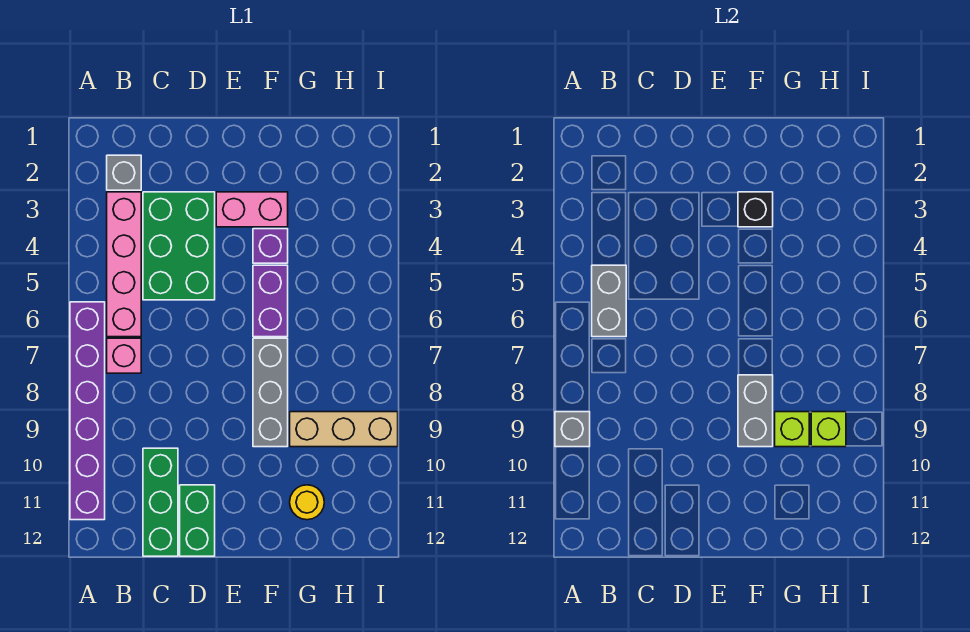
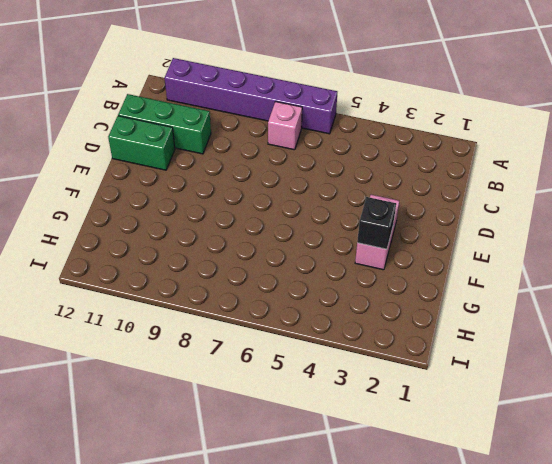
none -> grey brick B2 level 1
none -> pink brick B3:B6 level 1
none -> green brick C3:D5 level 1

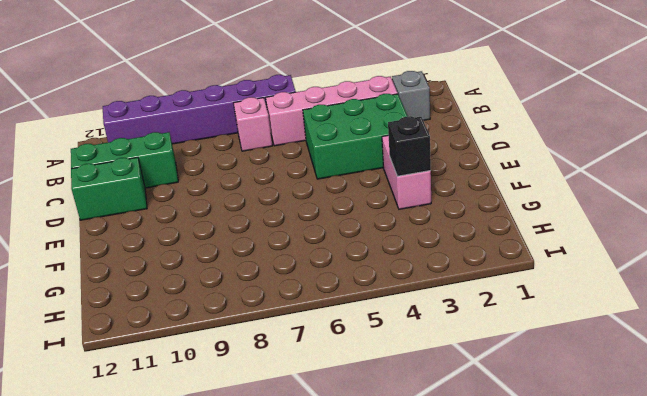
none -> purple brick F4 level 1
none -> purple brick F5:F6 level 1
none -> grey brick F7:F9 level 1

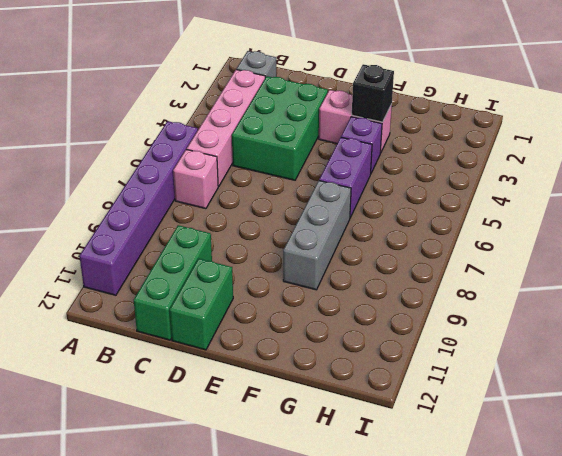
none -> tan brick G9:I9 level 1
none -> yellow round brick G11 level 1
none -> grey brick A9 level 2

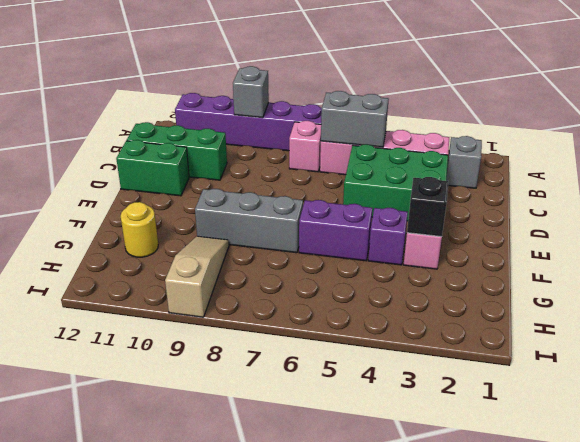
tan slope G9:I9 level 1 top I -> tan brick G9:I9 level 1
none -> grey brick F8:F9 level 2
none -> lime brick G9 level 2
none -> lime brick H9 level 2

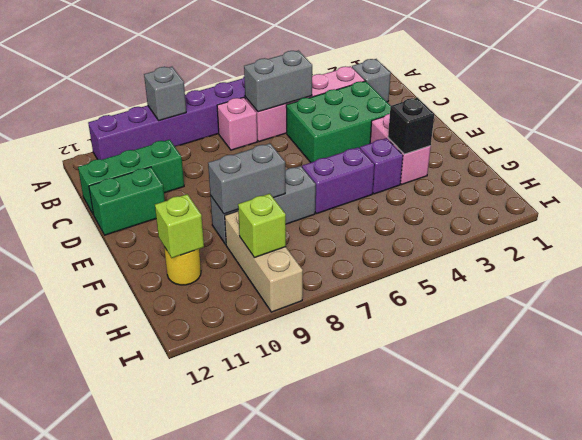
lime brick G11 level 2 -> lime brick G9 level 2

